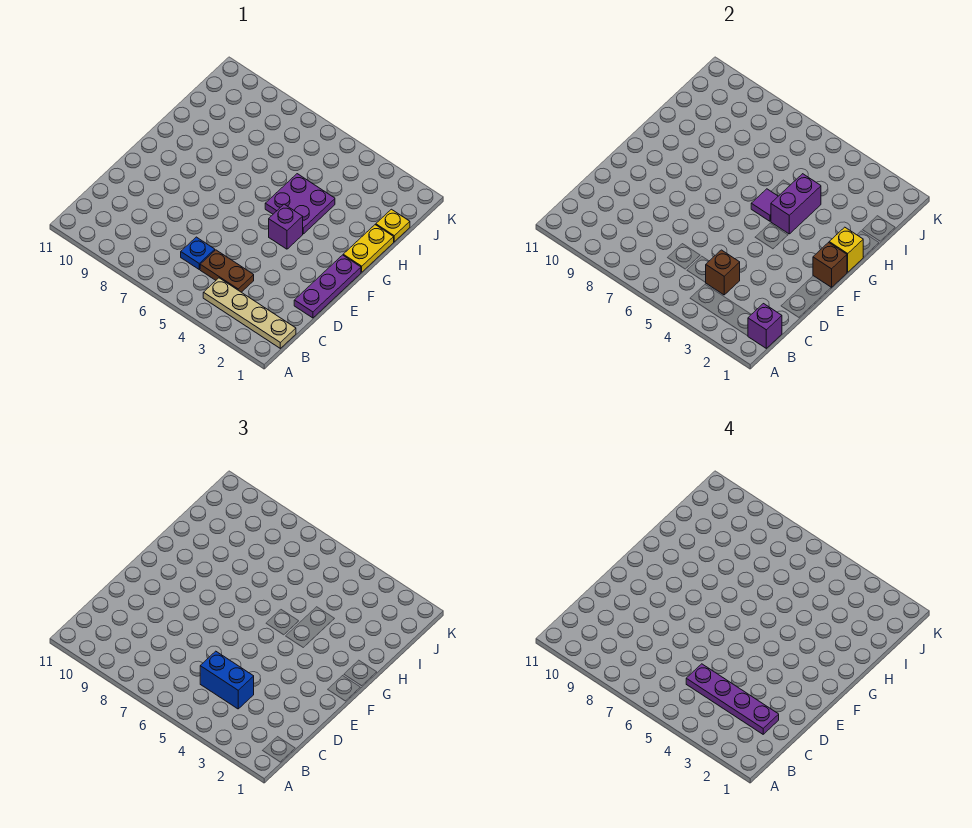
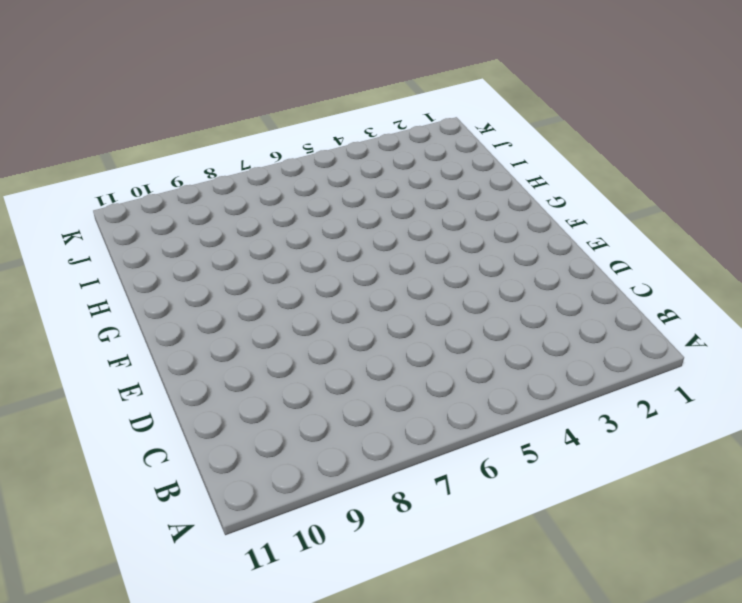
none -> tan plate B1:B4 level 1
none -> brown plate C4:C5 level 1
none -> blue plate C6 level 1

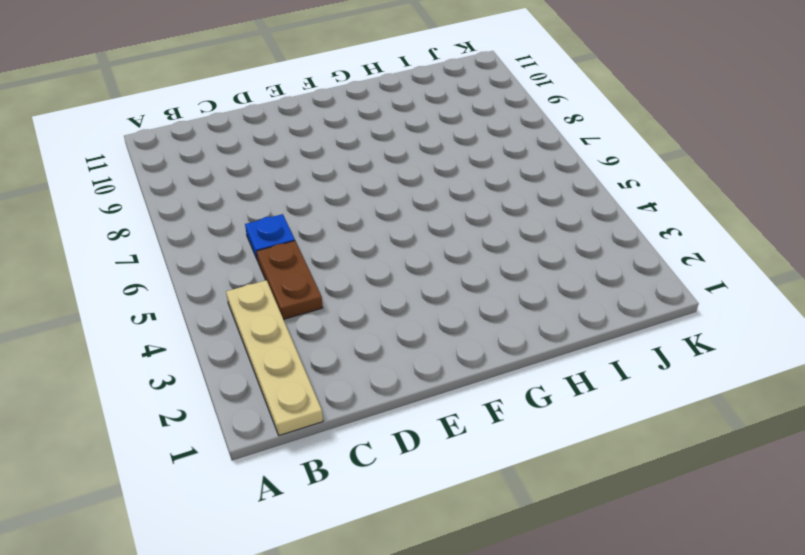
none -> purple plate D1:F1 level 1
none -> purple brick F4 level 1
none -> yellow plate G1:H1 level 1

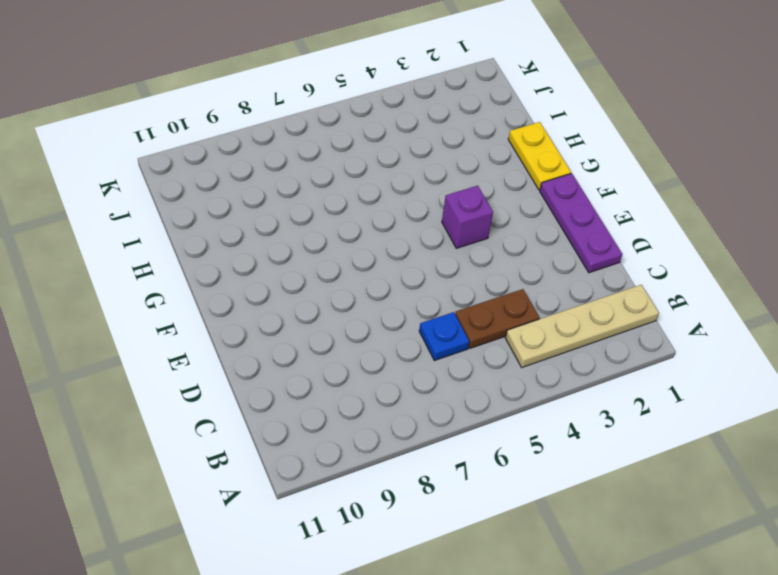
none -> purple plate G4:H5 level 1
none -> yellow plate I1 level 1
none -> purple brick B1 level 2

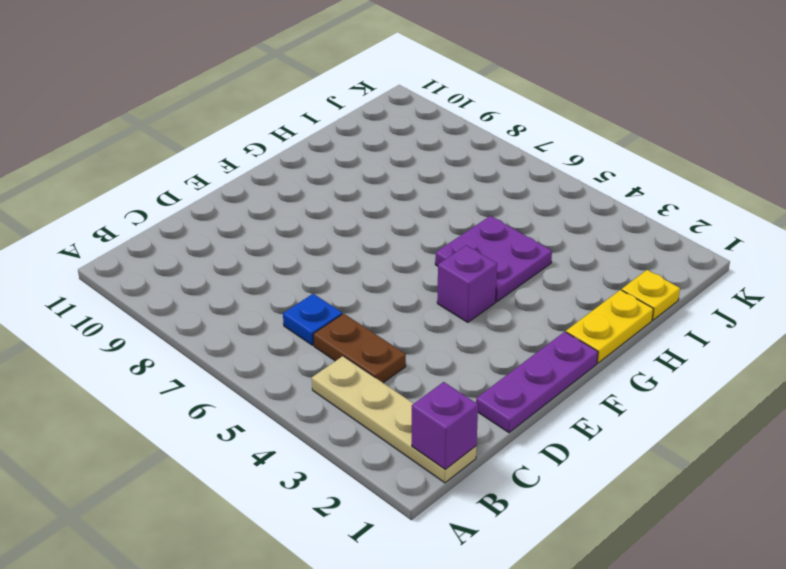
none -> brown brick C4 level 2
none -> brown brick F1 level 2
none -> yellow brick G1 level 2

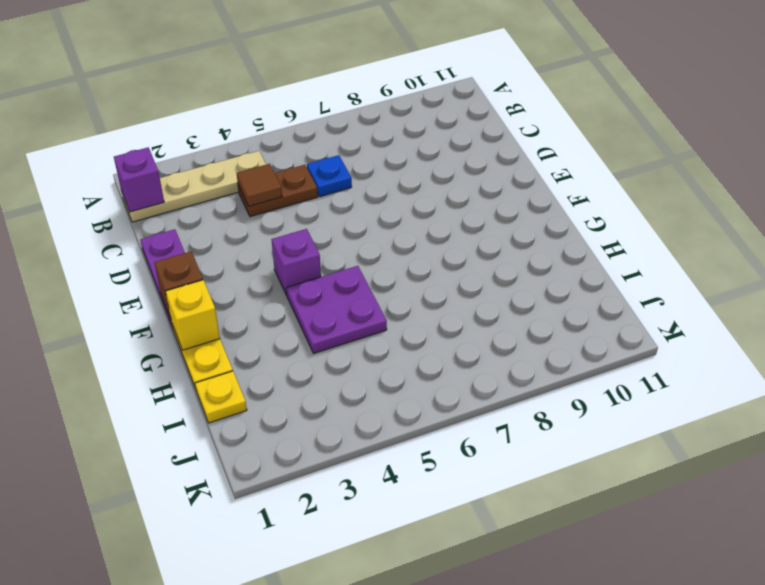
brown tile C4 level 2 -> brown brick C4 level 2
none -> purple brick G4:H4 level 2
none -> purple tile G5 level 2
none -> blue brick C4:C5 level 3

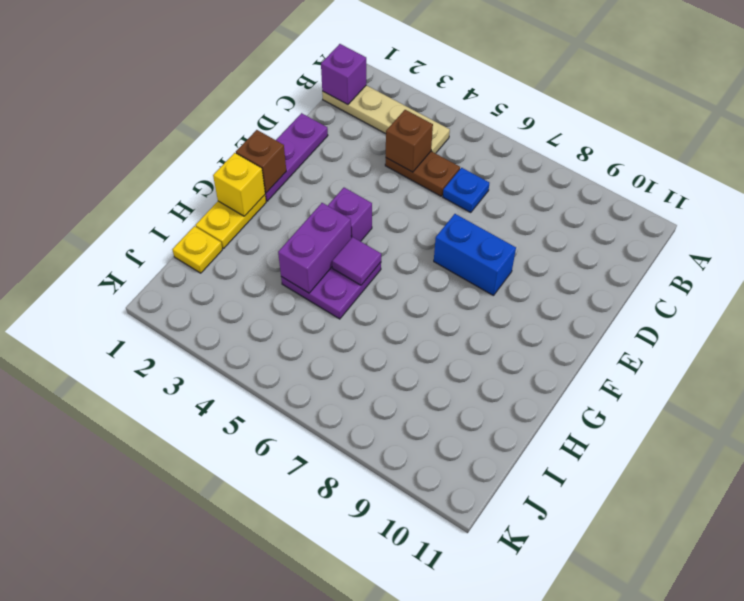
blue brick E7:E8 level 1 -> blue brick C4:C5 level 3
none -> purple plate C2:C5 level 4

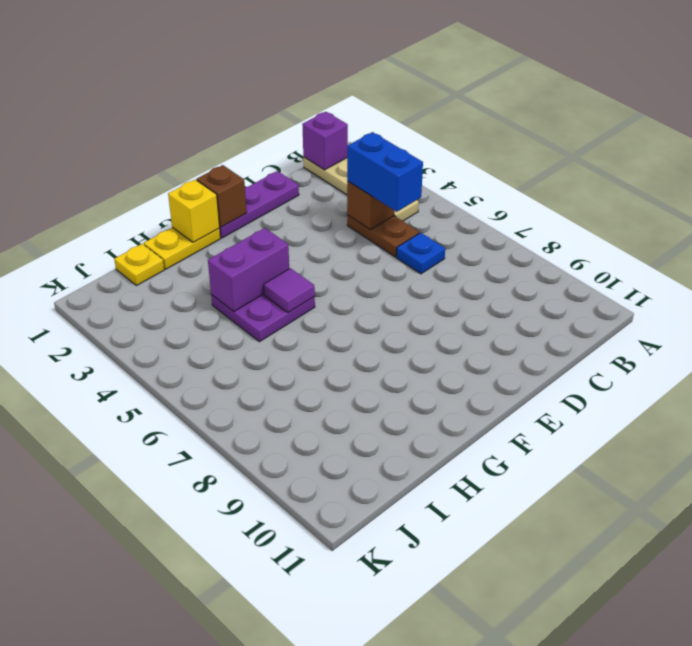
none -> purple brick F4 level 1
none -> purple plate C2:C5 level 4

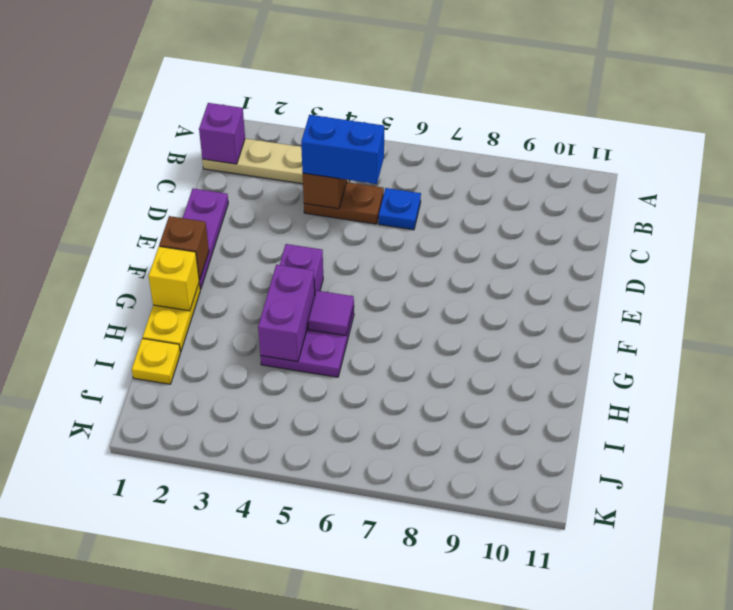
none -> purple plate C2:C5 level 4

